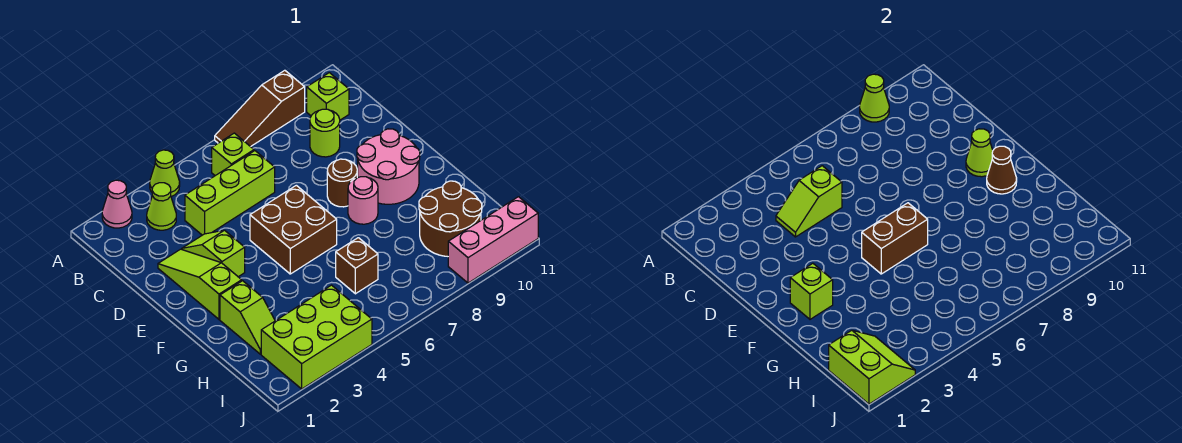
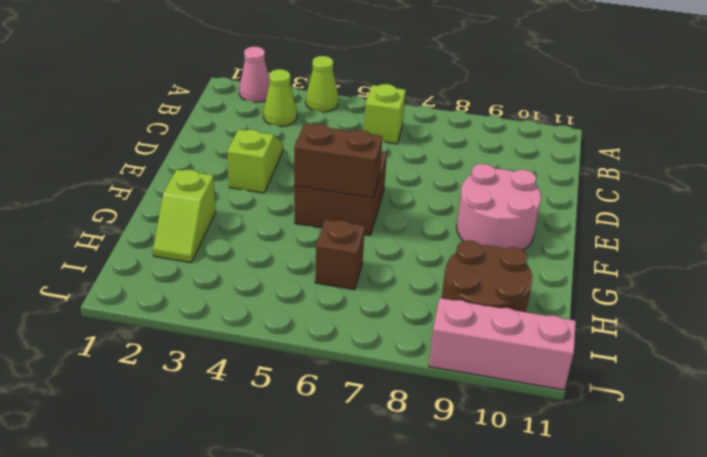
none -> brown slope A7:A9 level 1 top 9
none -> lime brick B10 level 1
none -> lime brick C4:C6 level 1

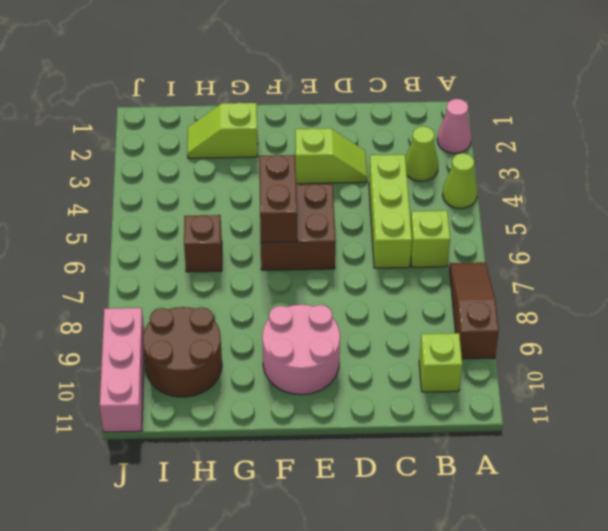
none -> lime round brick C9 level 1
none -> lime slope D2:F2 level 1 top F
none -> brown round brick E8 level 1

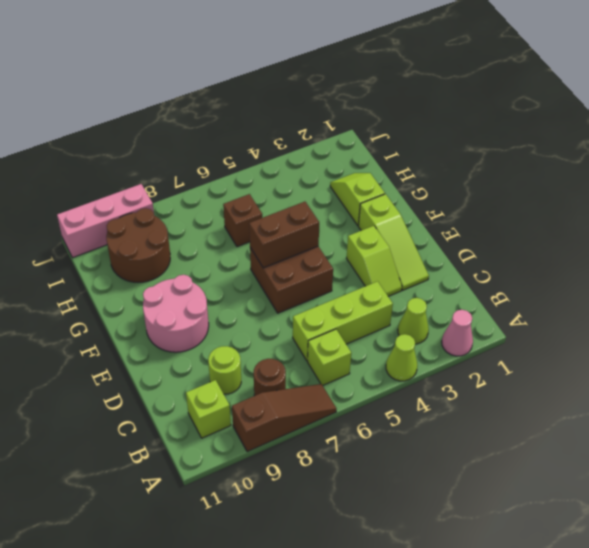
brown round brick B8 level 1 -> brown round brick E8 level 1
none -> pink round brick F8 level 1
none -> lime brick I2:J4 level 1
none -> lime cone A9 level 2

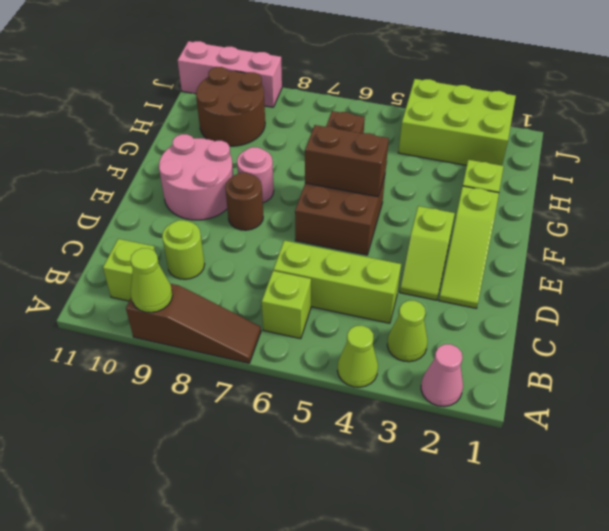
none -> lime slope C4:C5 level 2 top 5
none -> lime cone E10 level 2
none -> lime brick F2 level 2

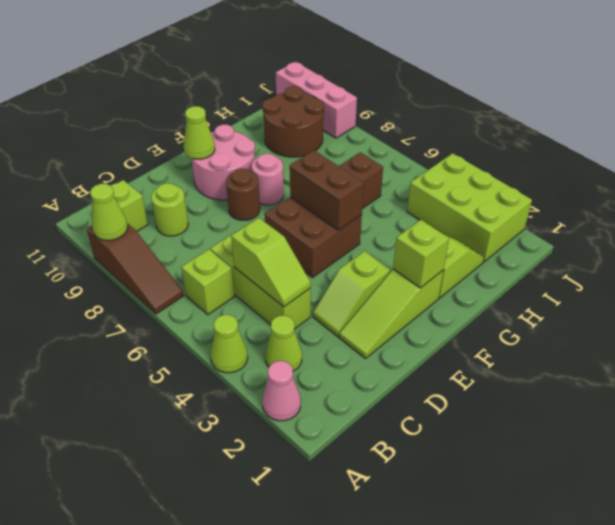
none -> brown cone F10 level 2
none -> lime slope I1:J2 level 2 top 1

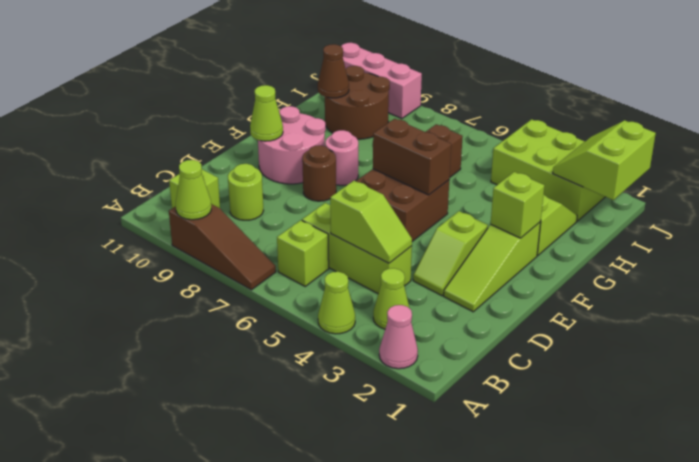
brown cone H10 level 2 -> brown cone F10 level 2

